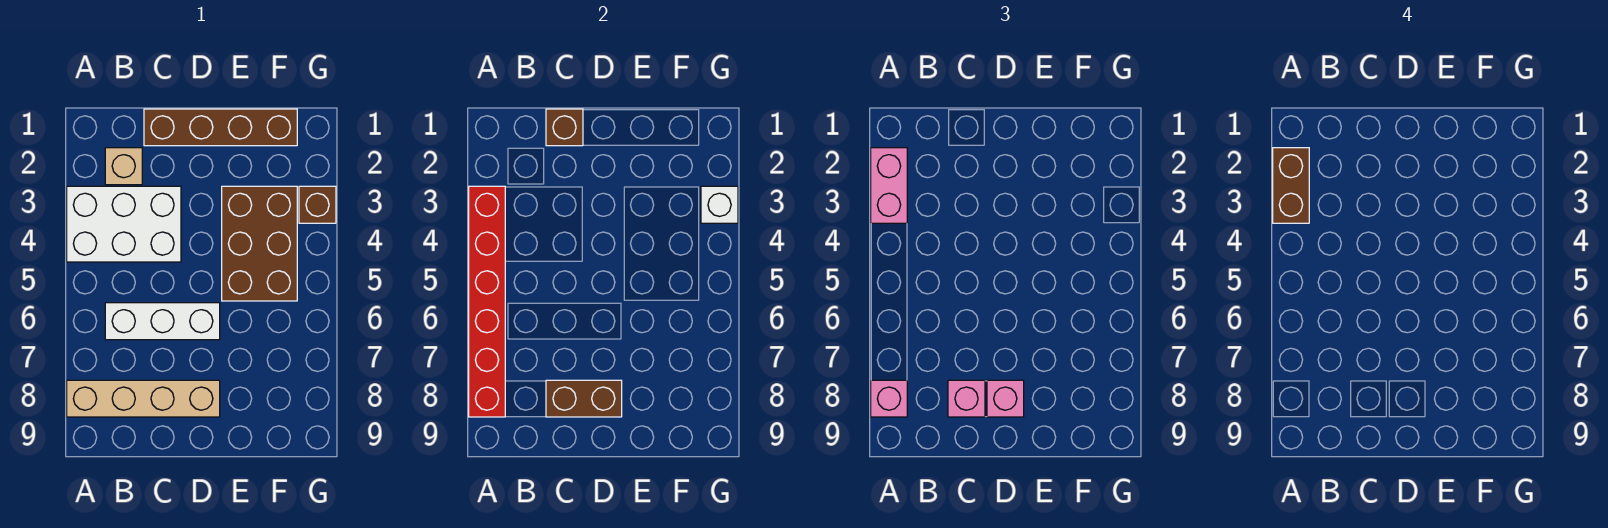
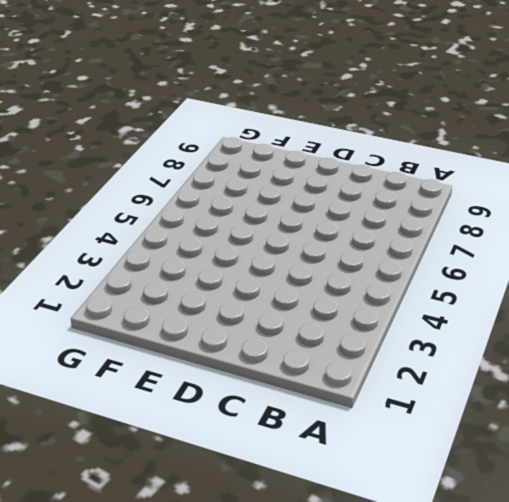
none -> white brick A3:C4 level 1
none -> tan brick A8:D8 level 1
none -> tan brick B2 level 1

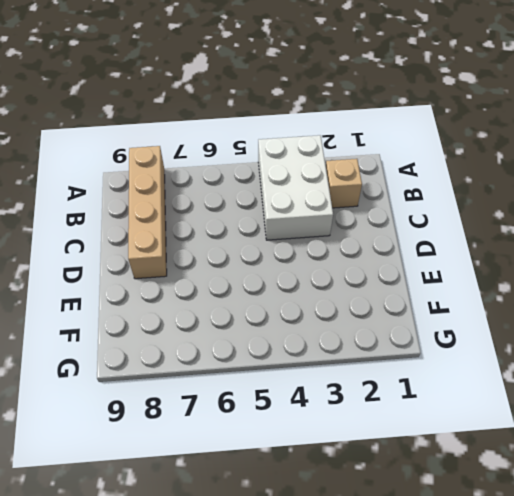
none -> white brick B6:D6 level 1
none -> brown brick C1:F1 level 1
none -> brown brick E3:F5 level 1

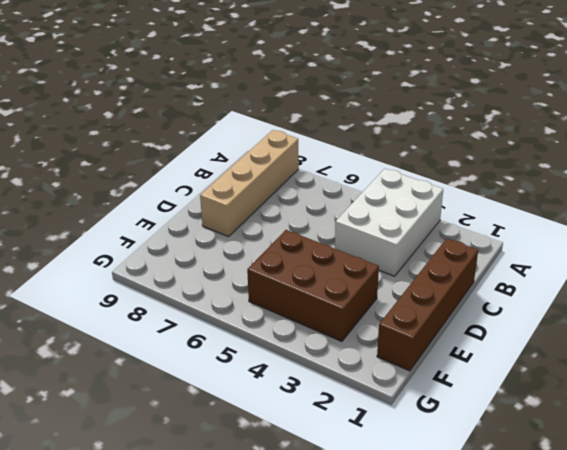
none -> tan brick B2 level 1
none -> white brick B6:D6 level 1
none -> brown brick G3 level 1

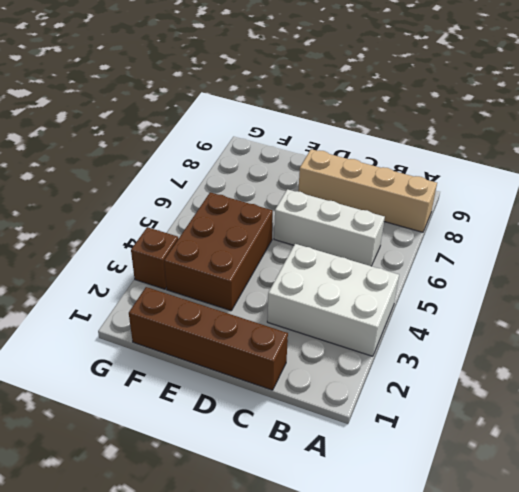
none -> tan brick B2 level 1
none -> red brick A3:A8 level 2
none -> brown brick C1 level 2

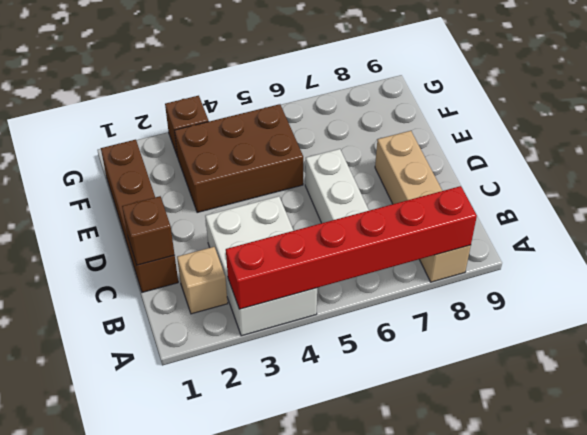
none -> brown brick C8:D8 level 2
none -> white brick G3 level 2
none -> pink brick A2:A3 level 3

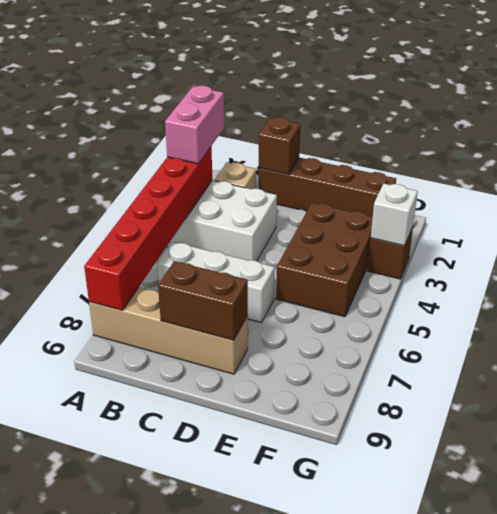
none -> pink brick A8 level 3
none -> pink brick C8 level 3
none -> pink brick D8 level 3

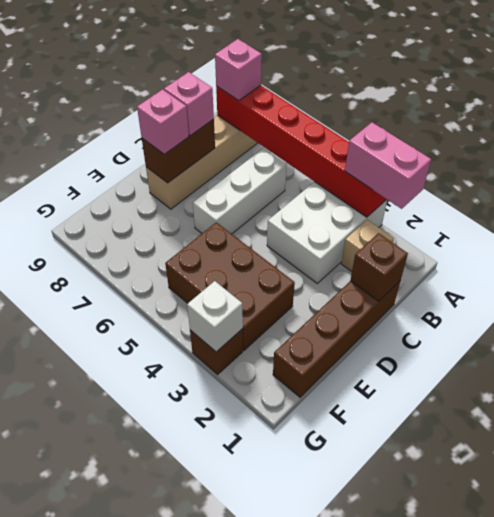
none -> brown brick A2:A3 level 4

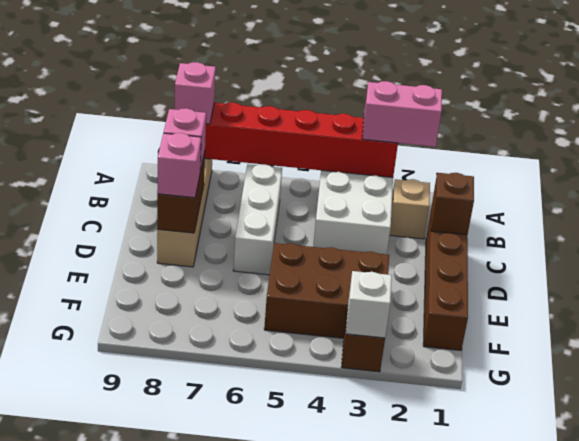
none -> brown brick A2:A3 level 4

